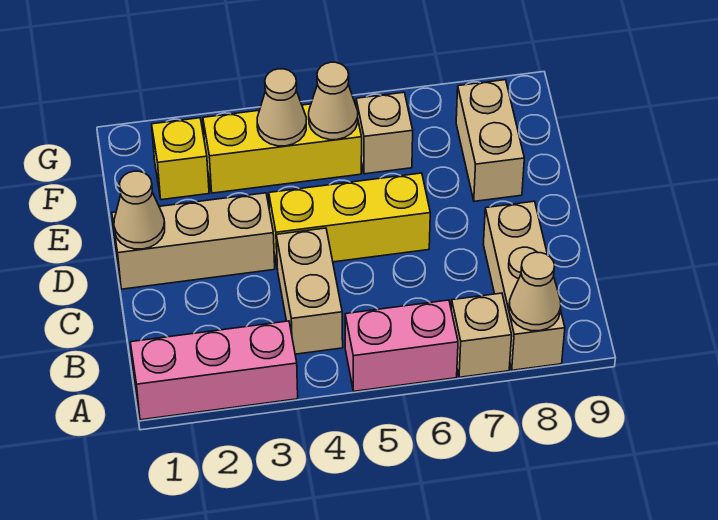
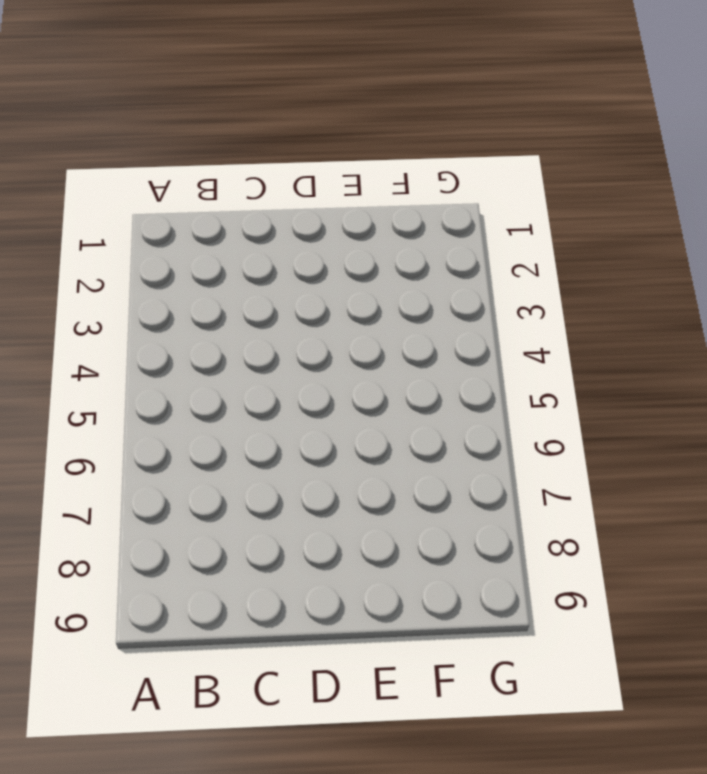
none -> pink brick A1:A3 level 1
none -> pink brick A5:A6 level 1
none -> tan brick A7 level 1

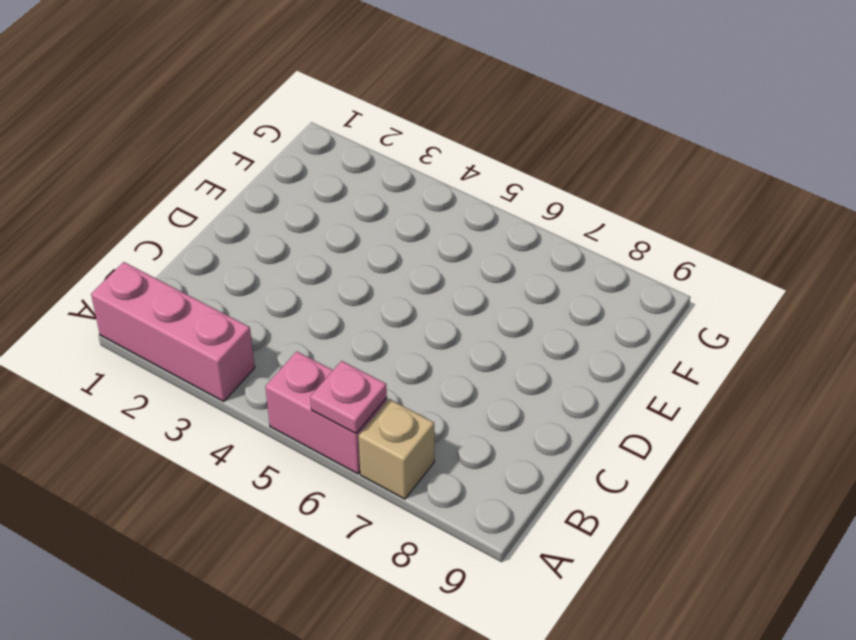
pink plate A6 level 2 -> none
none -> tan brick A8:C8 level 1
none -> tan brick B4:C4 level 1
none -> tan brick D1:D3 level 1

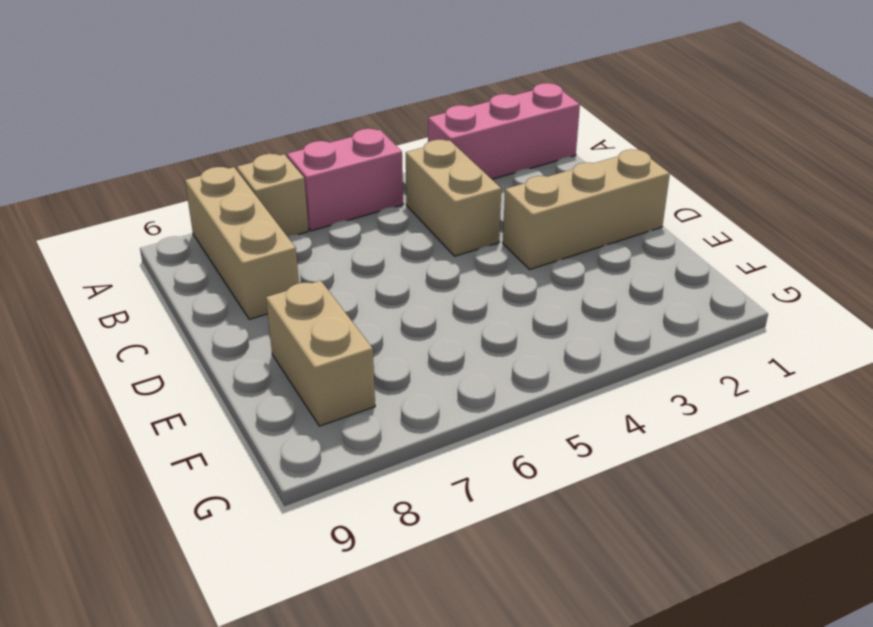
none -> yellow brick D4:D6 level 1
none -> yellow brick F2 level 1
none -> yellow brick F3:F5 level 1

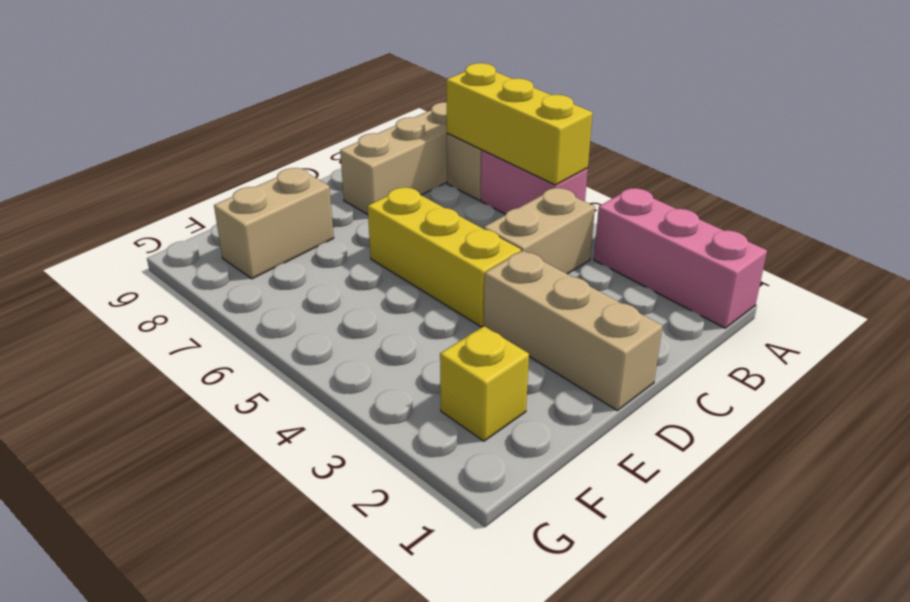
yellow brick A5:A7 level 2 -> yellow brick F3:F5 level 1
none -> tan brick F6 level 1
none -> tan cone A8 level 2
none -> tan cone D1 level 2

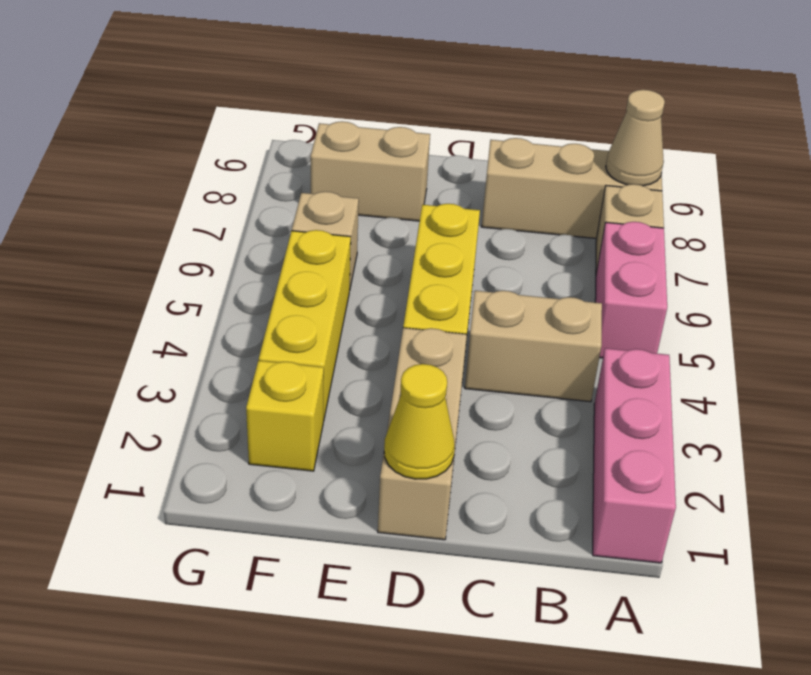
yellow cone D1 level 2 -> tan cone D1 level 2
none -> tan cone F4 level 2
none -> tan cone F5 level 2

